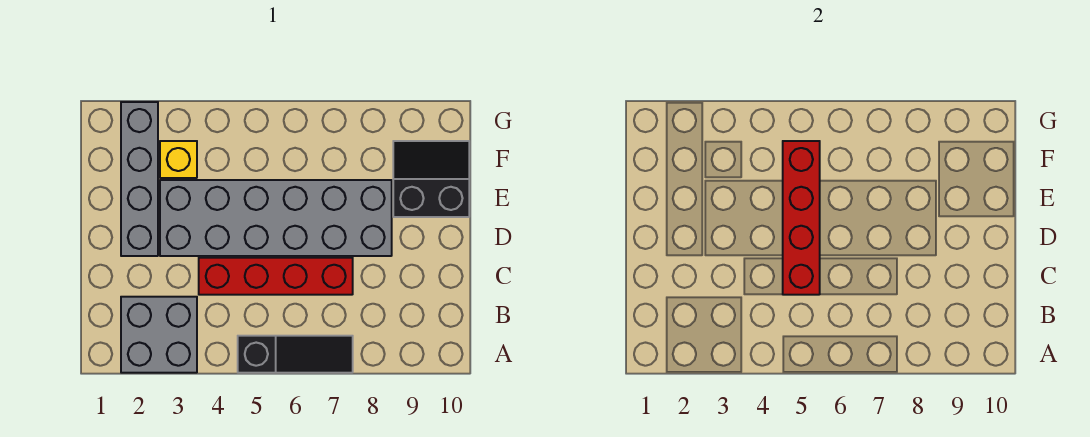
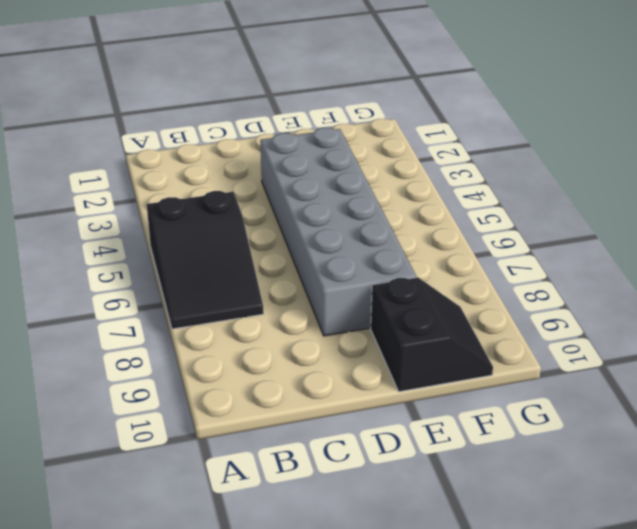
black slope A5:B7 level 1 top 5 -> black slope A5:A7 level 1 top 5
none -> grey brick A2:B3 level 1
none -> red brick C4:C7 level 1

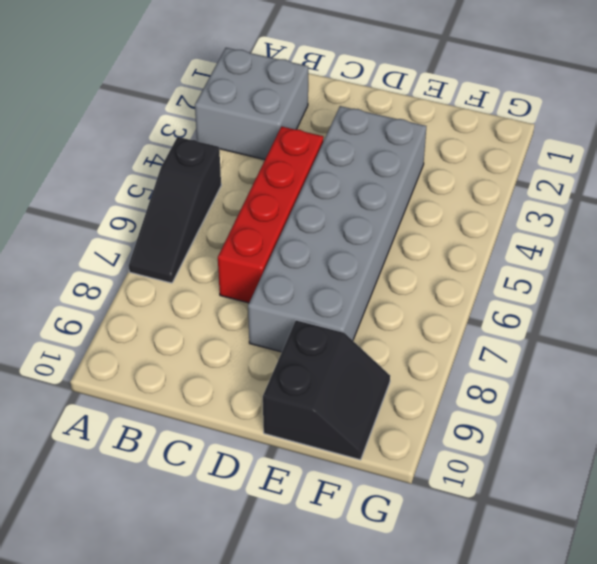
none -> grey brick D2:G2 level 1
none -> yellow brick F3 level 1

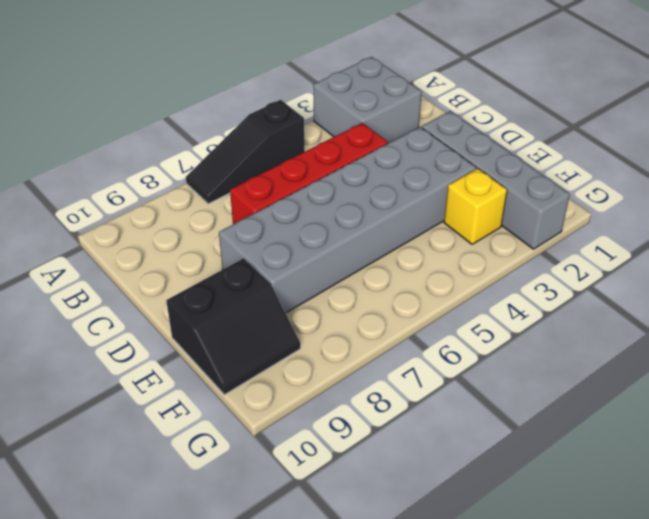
none -> red brick C5:F5 level 2

